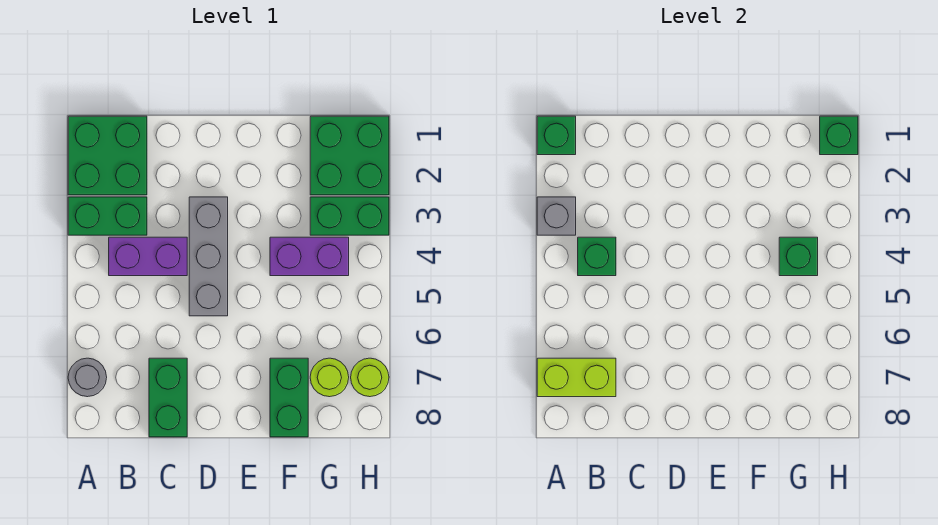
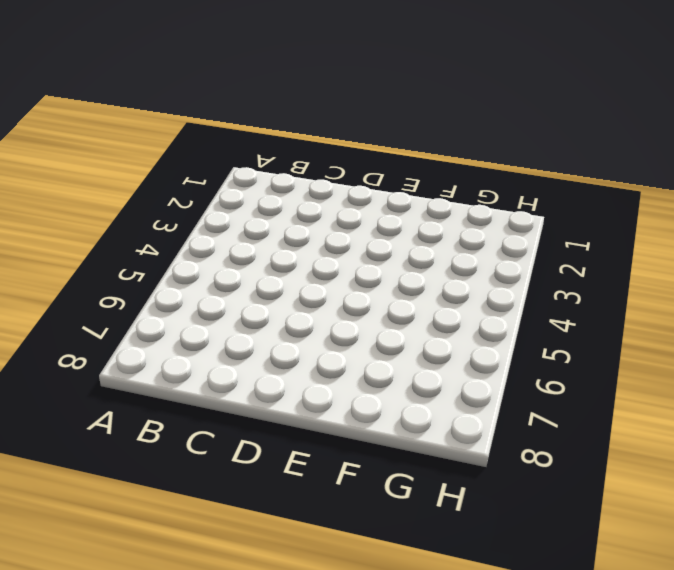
none -> green brick A1:B2 level 1
none -> green brick A3:B3 level 1
none -> grey round brick A7 level 1

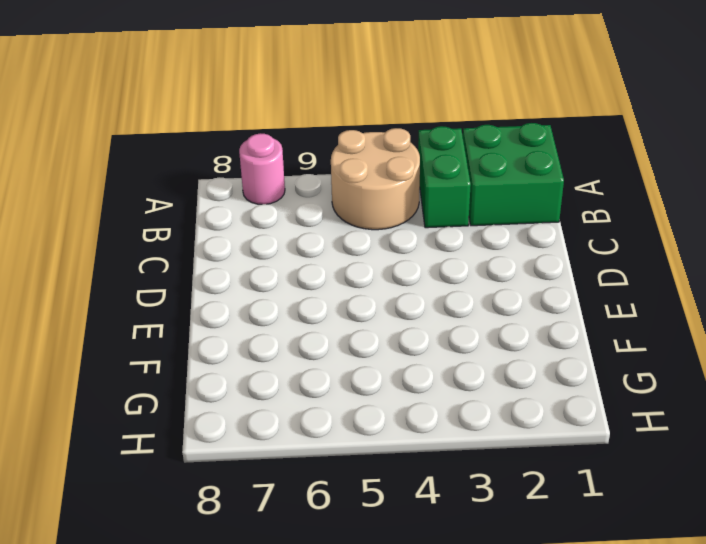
tan round brick A4:B5 level 1 -> purple brick B4:C4 level 1
pink round brick A7 level 1 -> grey round brick A7 level 1
none -> green brick C7:C8 level 1
none -> grey brick D3:D5 level 1
none -> purple brick F4:G4 level 1

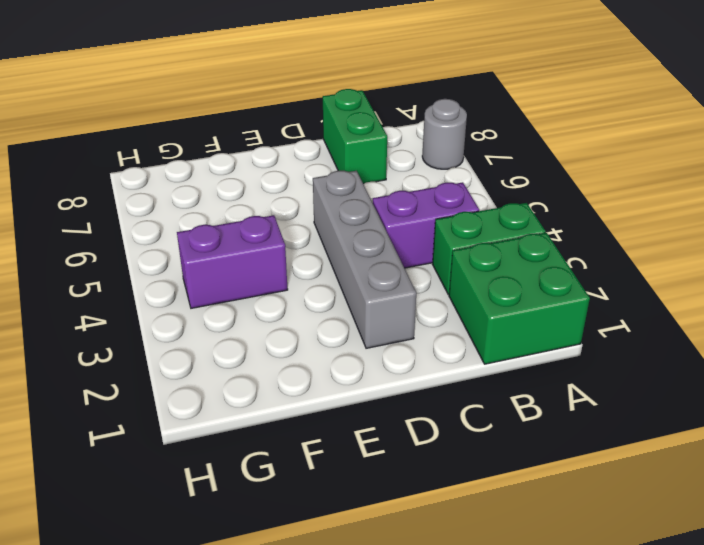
grey brick D2:D5 level 1 -> grey brick D3:D5 level 1
none -> green brick F7:F8 level 1
none -> green brick G1:H2 level 1
none -> green brick G3:H3 level 1

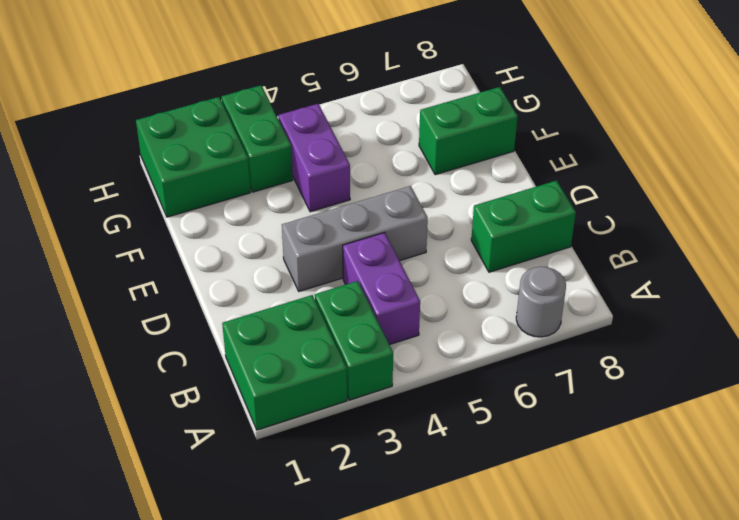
none -> lime round brick G7 level 1
none -> lime round brick H7 level 1
none -> green brick A1 level 2

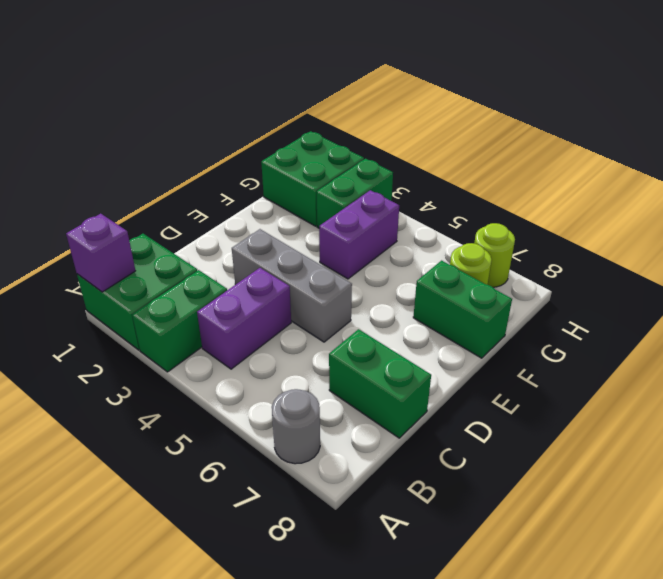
purple brick A1 level 2 -> green brick A1 level 2
none -> grey brick A3 level 2
none -> lime brick A7:B7 level 2
none -> green brick B4 level 2

